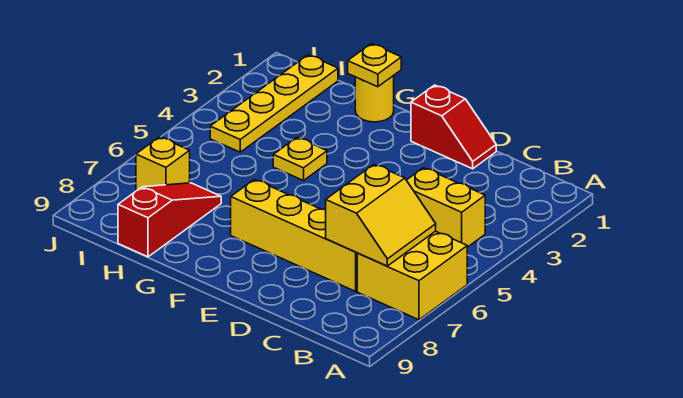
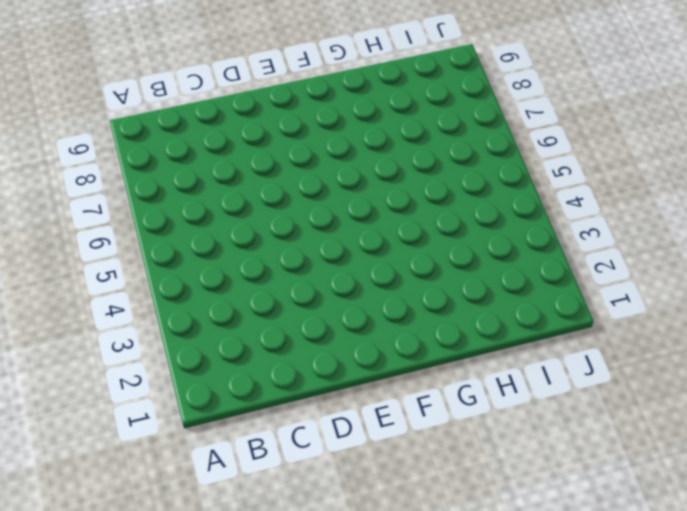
none -> yellow brick A6:B7 level 1
none -> yellow brick B4:C4 level 1

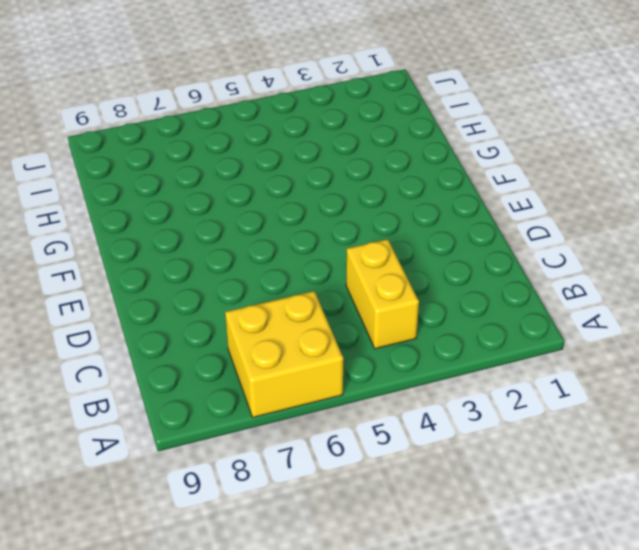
none -> yellow brick C7:F7 level 1
none -> red slope D1:E1 level 1 top E

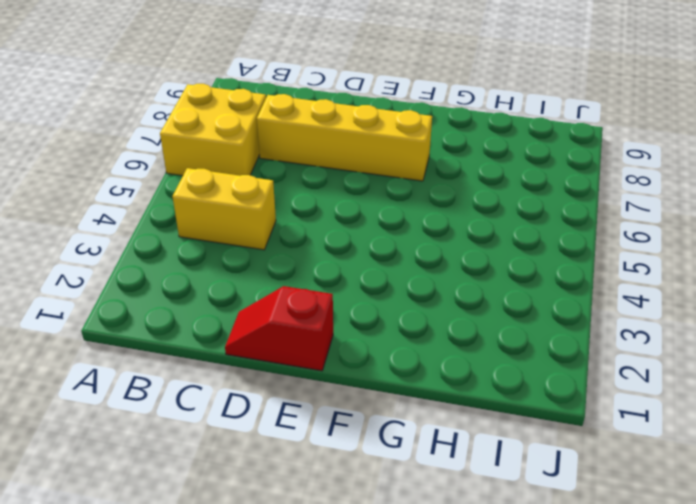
none -> yellow round brick G1 level 1
none -> yellow plate G4 level 1

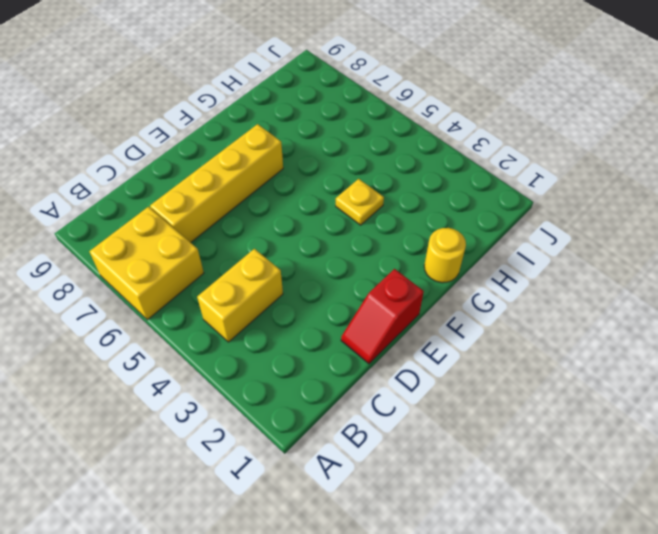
none -> red slope H7:H9 level 1 top 9
none -> yellow plate I1:I4 level 1

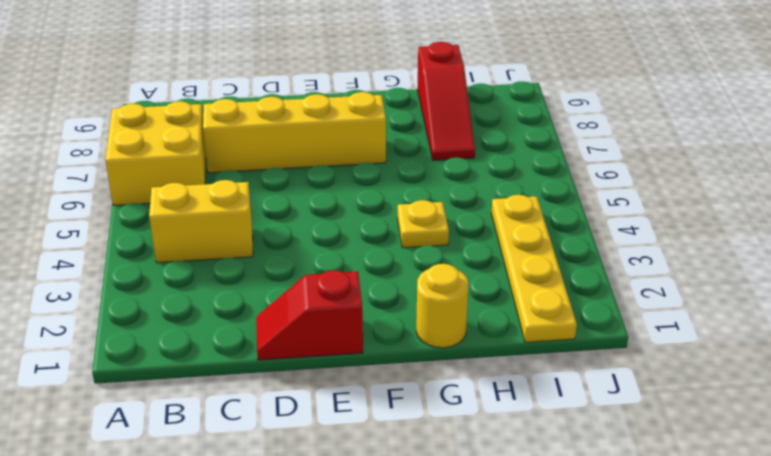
none -> yellow brick I7 level 1
none -> yellow slope B6:C7 level 2 top C

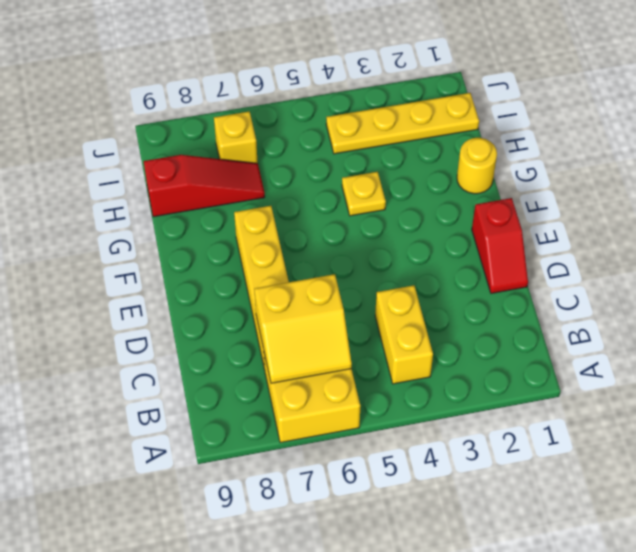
none -> yellow plate G1 level 2

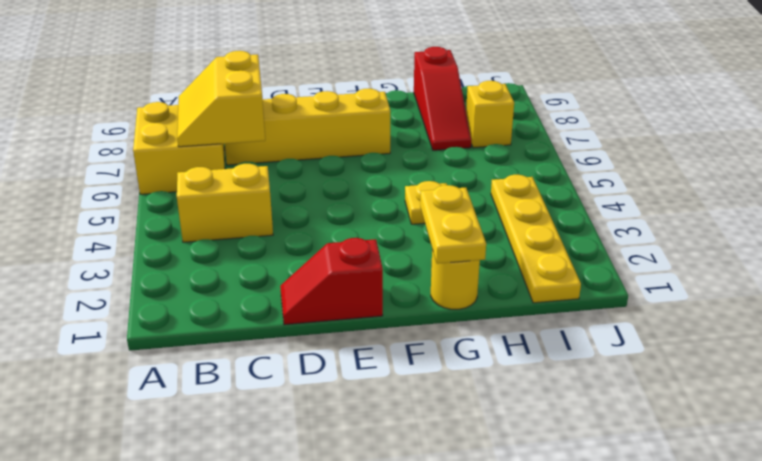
yellow plate G1:G2 level 2 -> yellow plate G1 level 2

